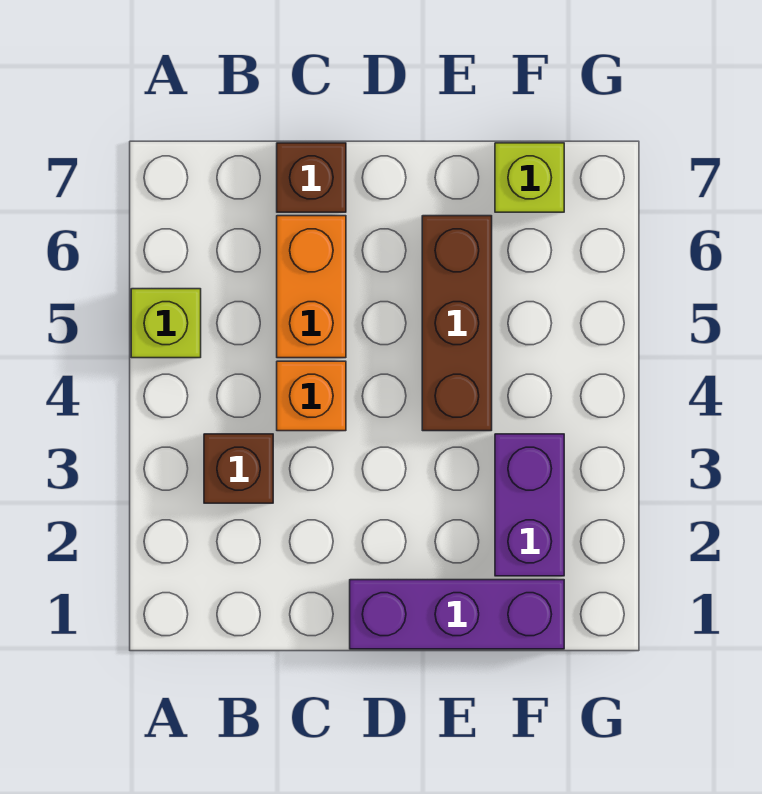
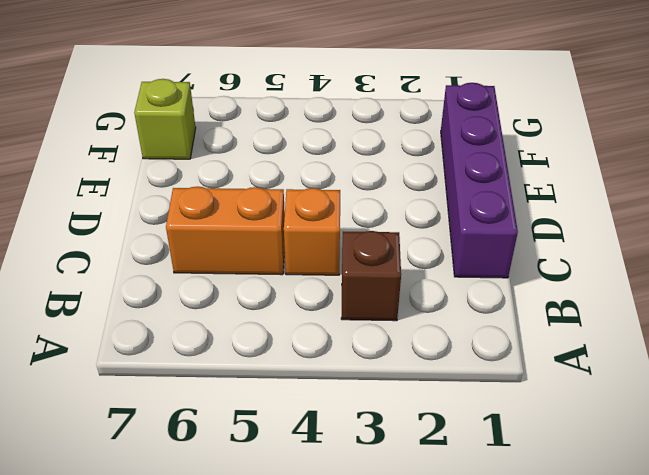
purple brick C1:F1 level 1 -> purple brick D1:F1 level 1
none -> lime brick A5 level 1
none -> brown brick C7 level 1

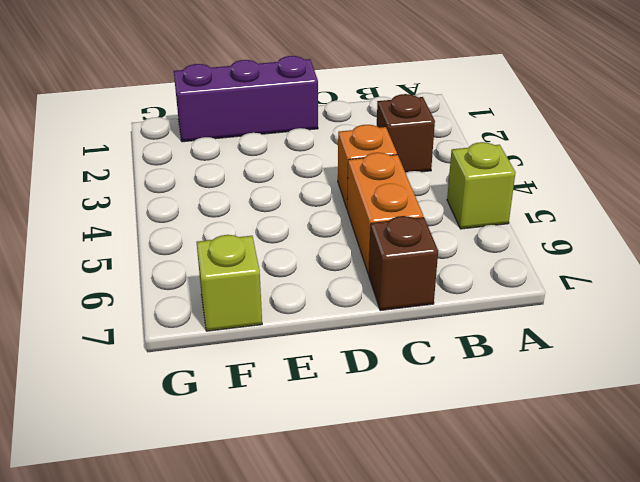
none -> brown brick E4:E6 level 1
none -> purple brick F2:F3 level 1

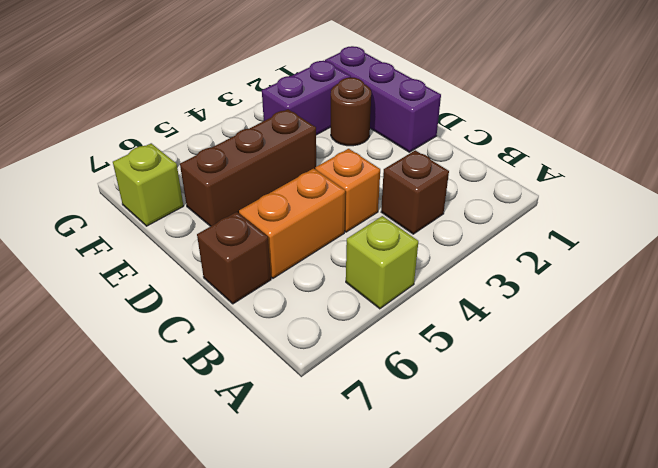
brown round brick E2 level 1 -> none

